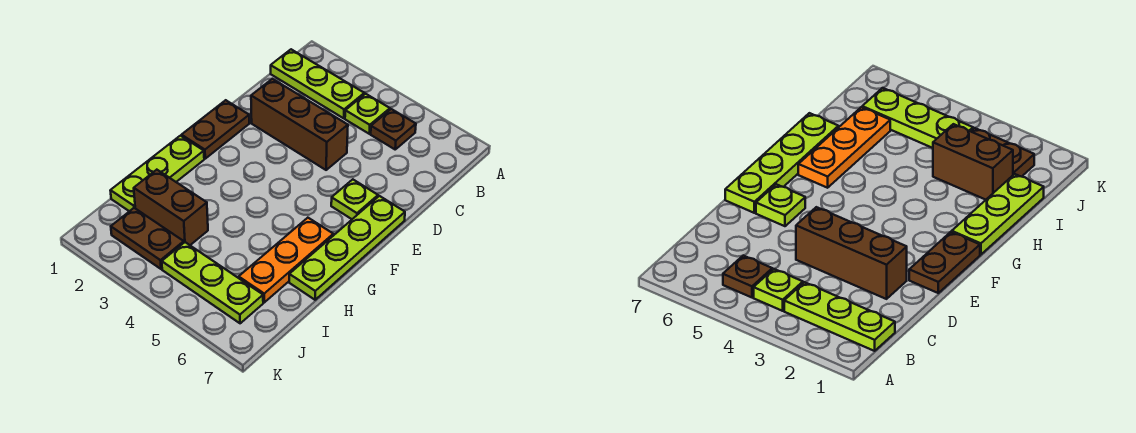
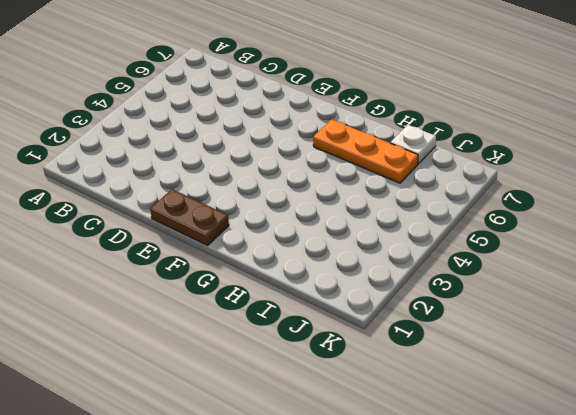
white plate I7 level 1 -> none
none -> lime plate B1:B3 level 1
none -> lime plate B4 level 1
none -> brown plate B5 level 1

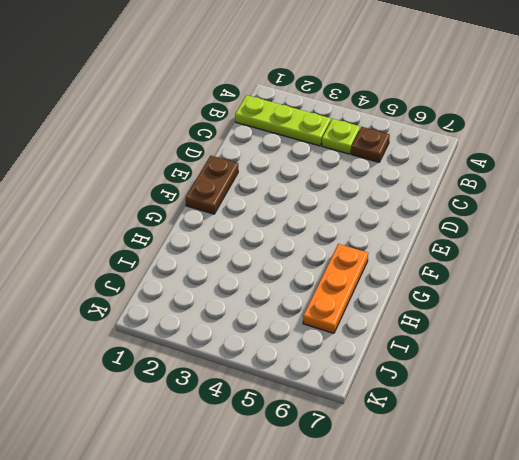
none -> brown brick D2:D4 level 1
none -> lime plate E6 level 1
none -> lime plate E7:H7 level 1

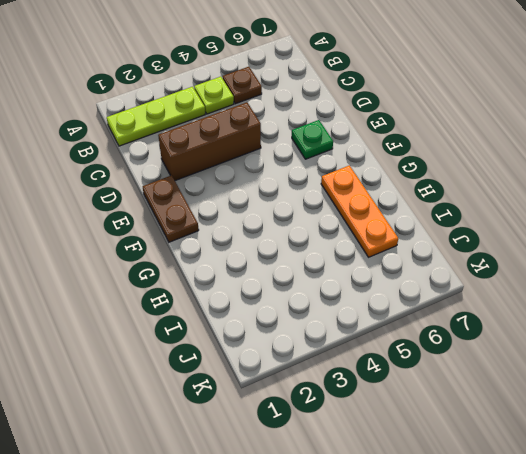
green plate E6 level 1 -> lime plate E6 level 1
none -> lime plate E7:H7 level 1
none -> lime plate G1:I1 level 1
none -> brown brick I2:I3 level 1

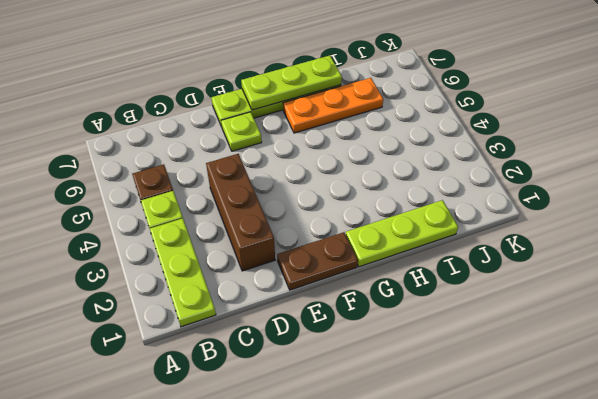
lime plate F7:H7 level 2 -> lime plate J4:J6 level 1
none -> brown brick I2:I3 level 1
none -> brown plate J2:J3 level 1

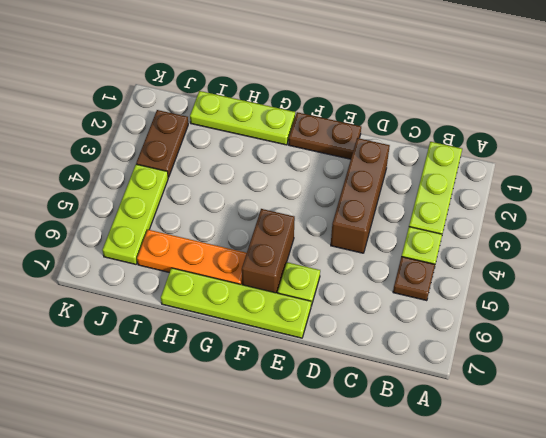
brown brick F5:F6 level 1 -> brown brick I2:I3 level 1

